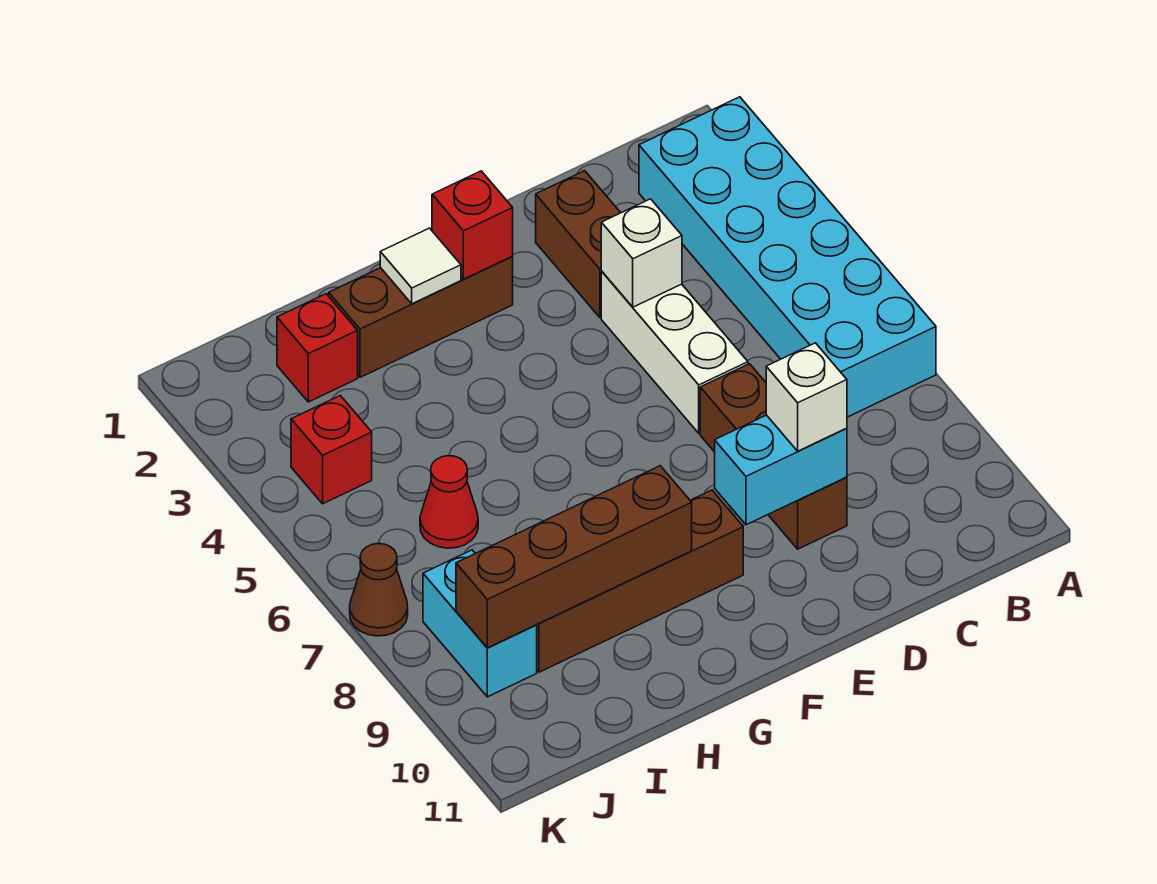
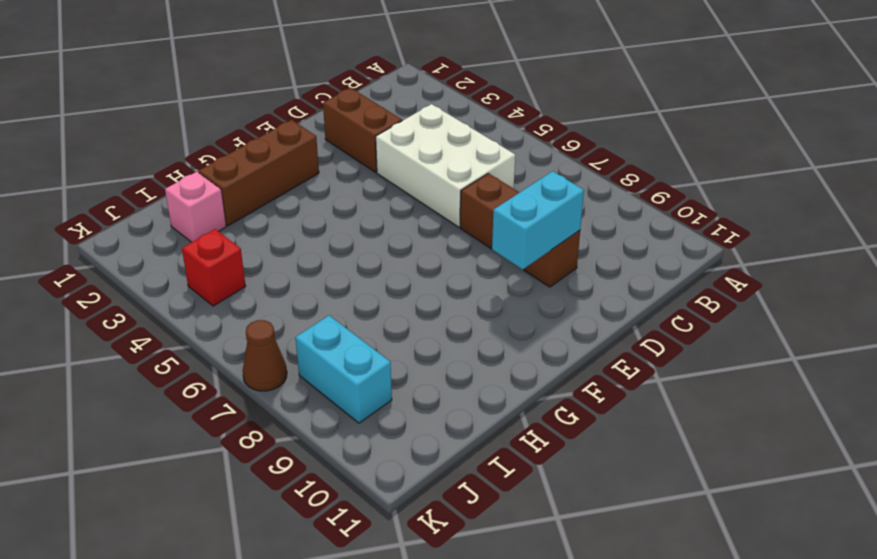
white brick C4:D6 level 1 -> white brick D4:D6 level 1
pink brick I2 level 1 -> red brick I2 level 1
none -> cyan brick A2:B7 level 1
none -> brown brick F9:I9 level 1
none -> red cone I6 level 1

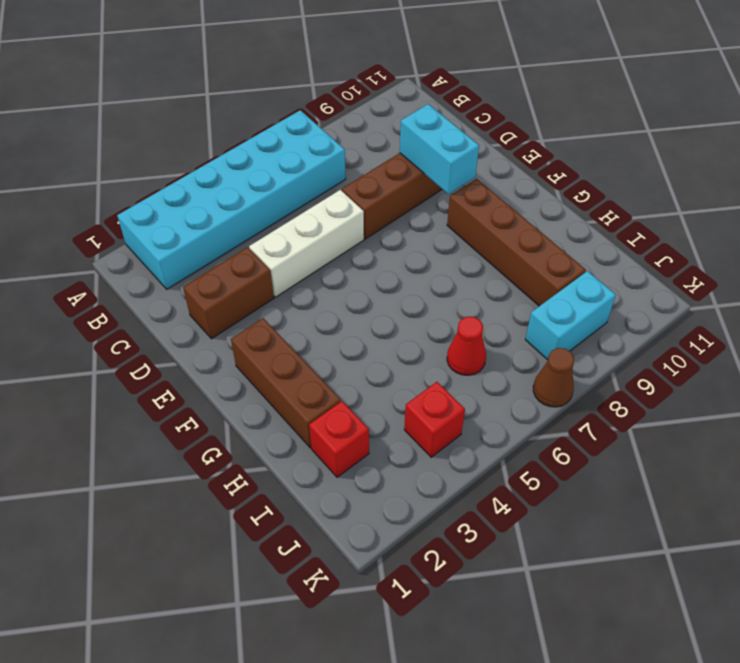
none -> white brick D4 level 2
none -> red brick F2 level 2
none -> white tile G2 level 2

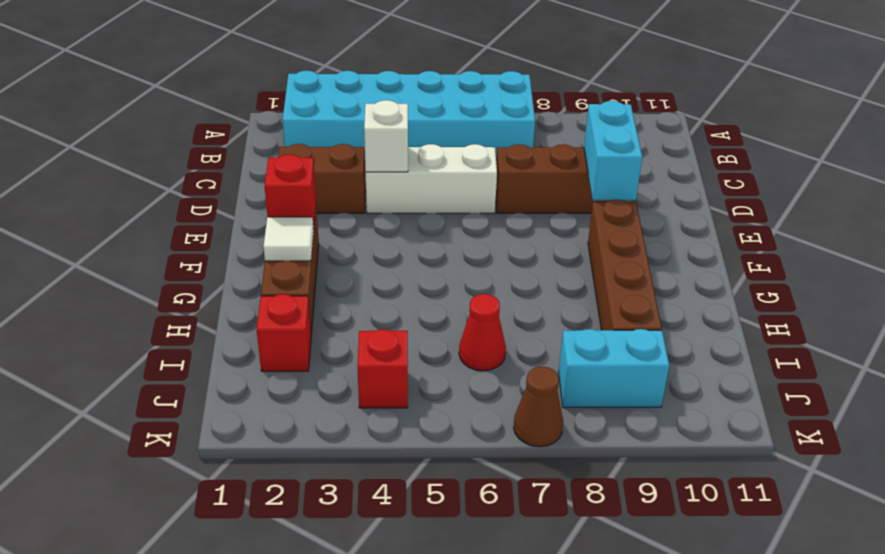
none -> brown brick G9:J9 level 2
none -> white brick D9 level 3

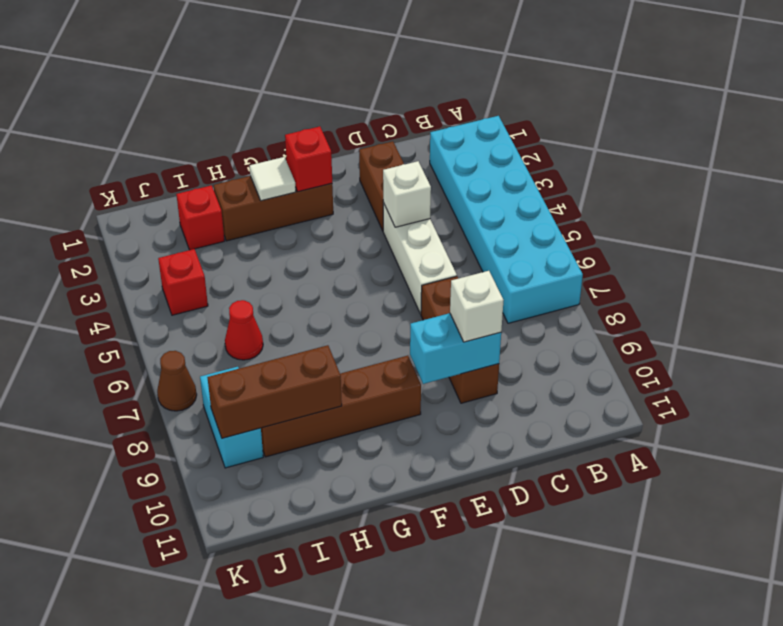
brown brick H9:J9 level 2 -> brown brick G9:J9 level 2

